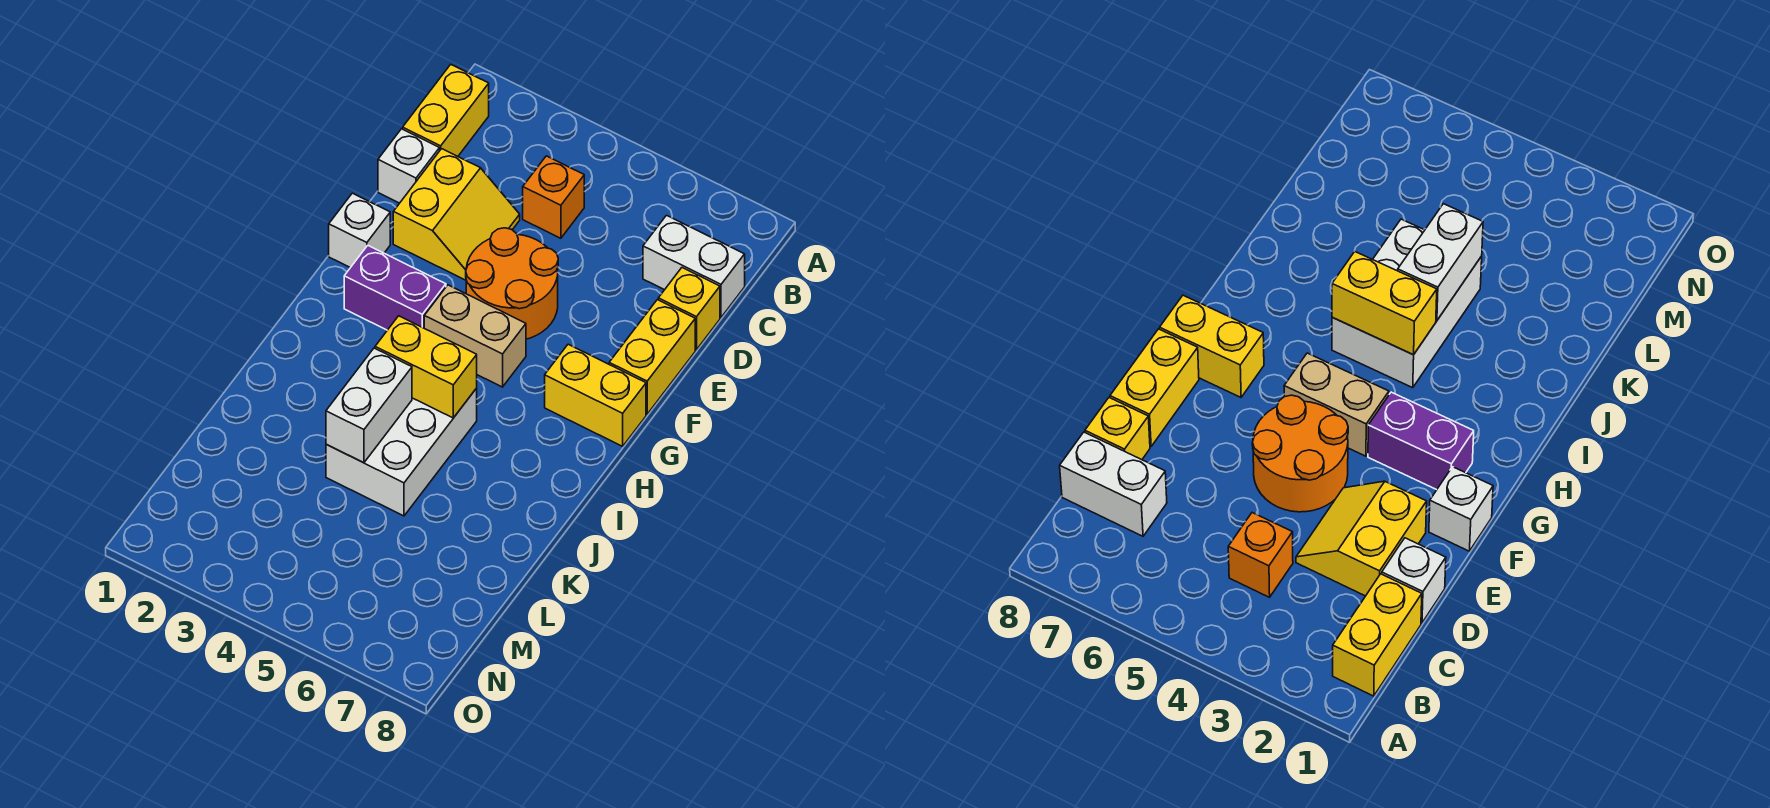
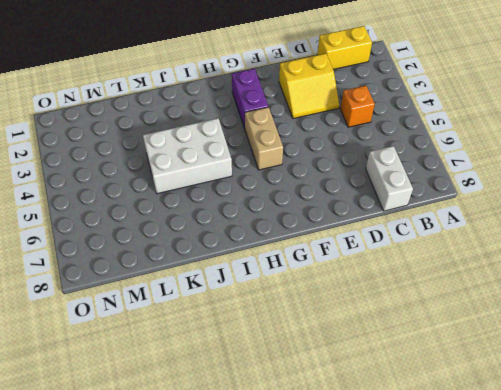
none -> white brick D1 level 1
none -> yellow brick D8 level 1
none -> orange round brick E4:F5 level 1

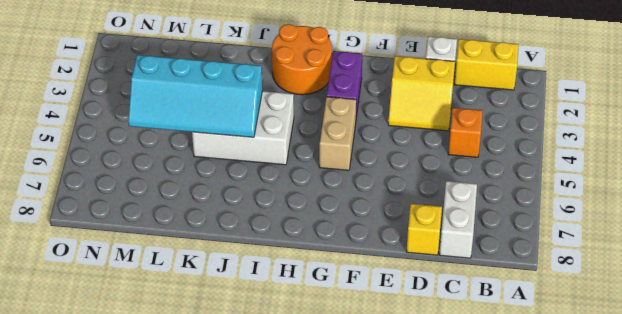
orange round brick H1:I2 level 1 -> orange round brick E4:F5 level 1
cyan slope J4:M5 level 2 top 4 -> white brick J4:K4 level 2
none -> yellow brick E8:F8 level 1
none -> white brick F1 level 1
none -> yellow brick G7:G8 level 1

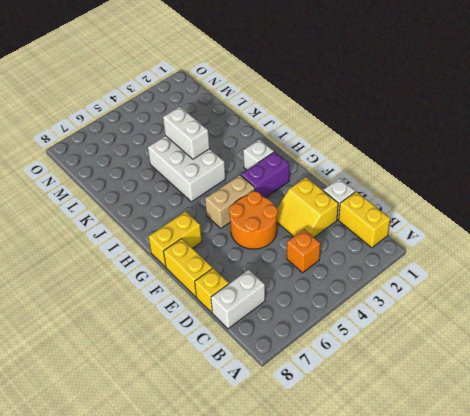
white brick H2 level 1 -> white brick F1 level 1
none -> yellow brick I4:I5 level 2

